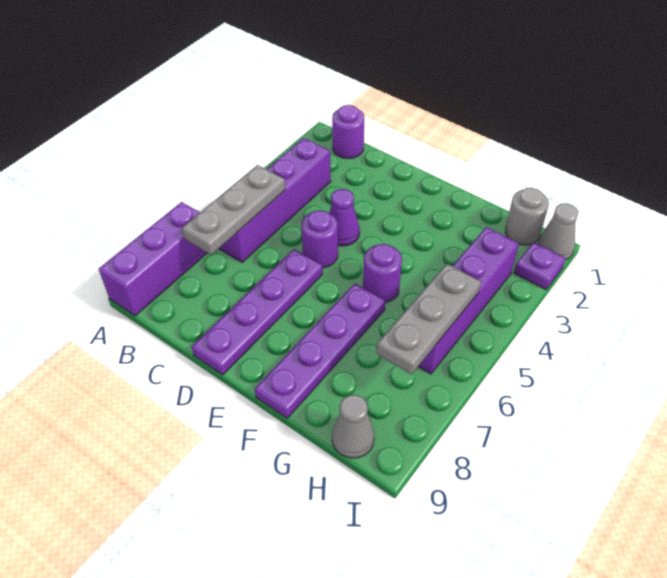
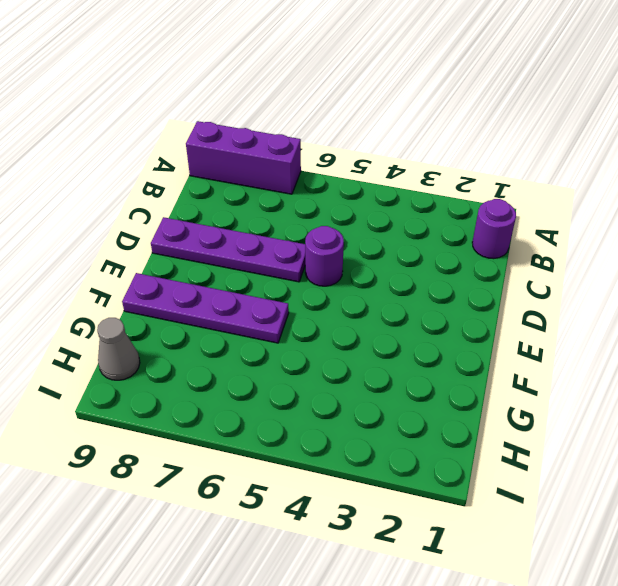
none -> purple brick B3:B6 level 1
none -> purple cone D4 level 1
none -> purple round brick F5 level 1

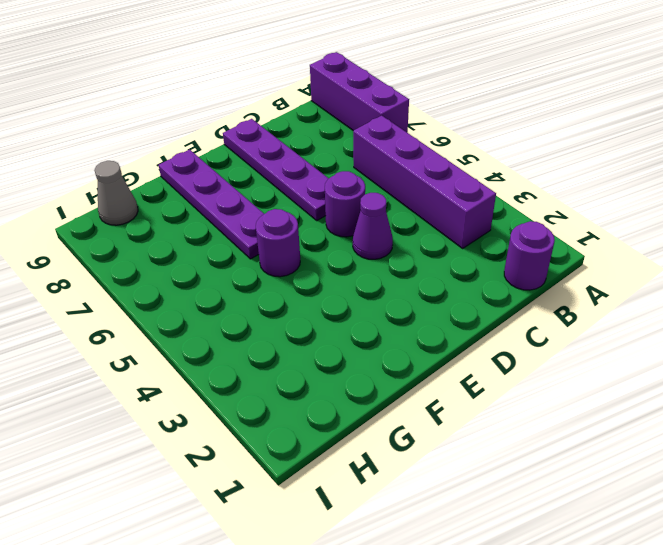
none -> grey round brick H1 level 1
none -> purple brick H3:H6 level 1
none -> grey cone I1 level 1

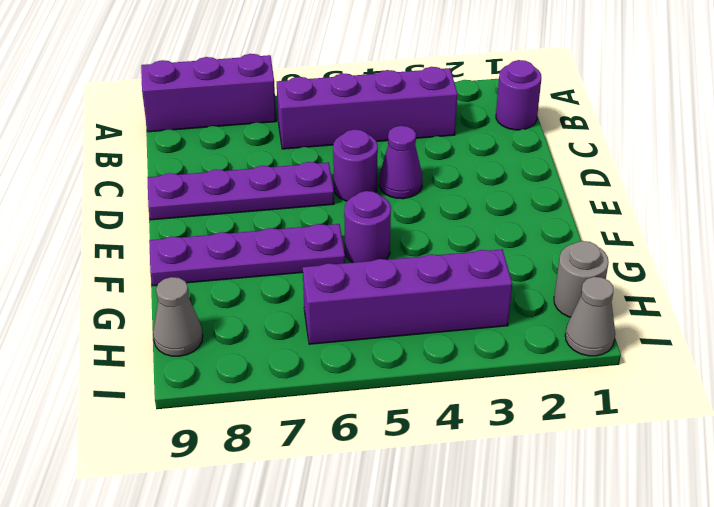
none -> purple plate I2 level 1
none -> grey plate B5:B7 level 2
none -> grey plate H5:H7 level 2

